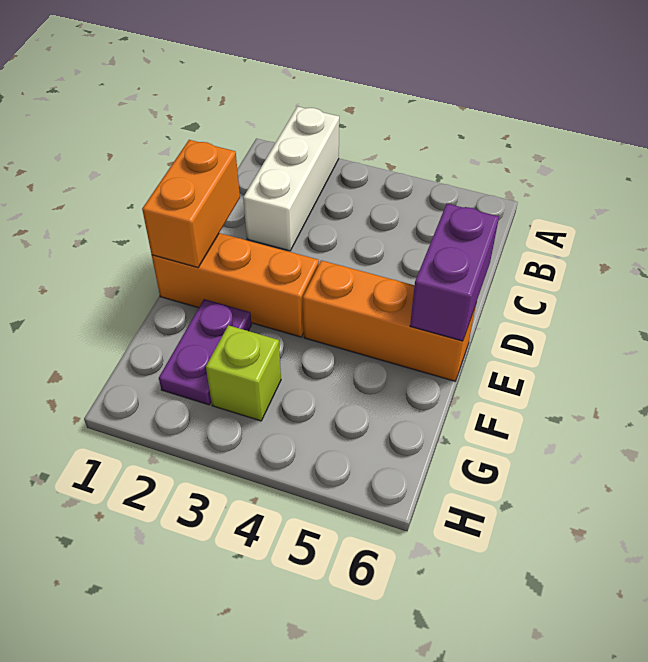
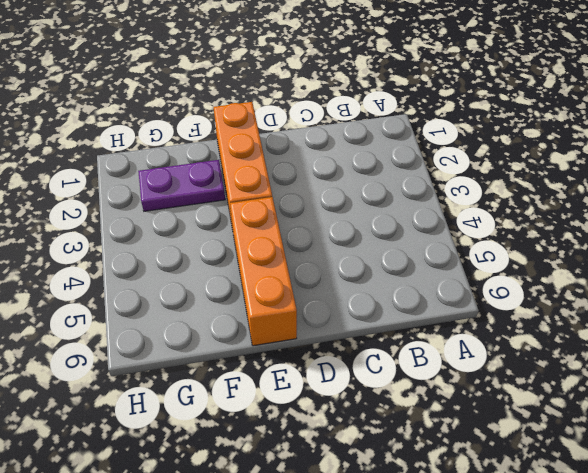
none -> white brick A2:C2 level 1
none -> lime brick G3 level 1

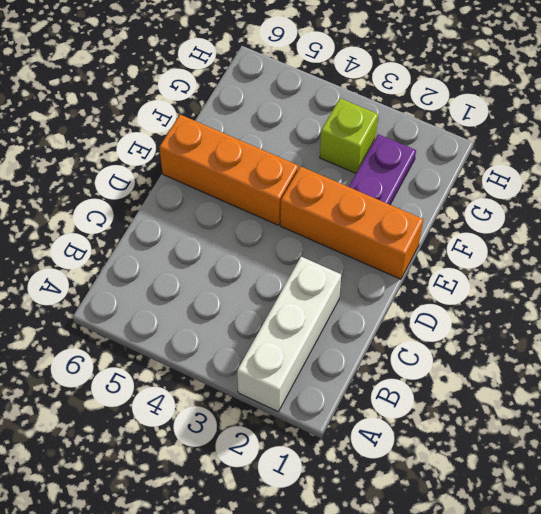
none -> orange brick D1:E1 level 2
none -> purple brick D6:E6 level 2

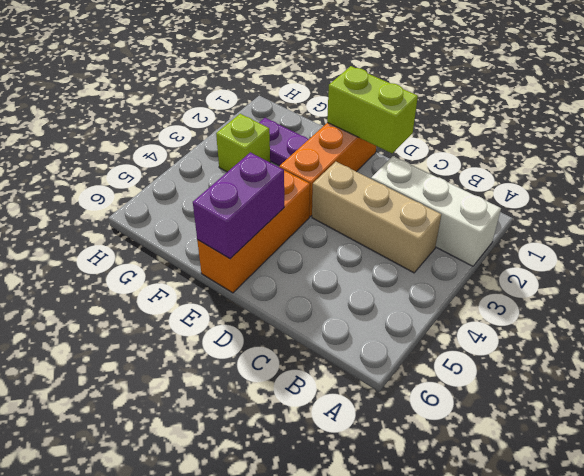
tan brick B3:D3 level 1 -> none
lime brick D1:E1 level 2 -> orange brick D1:E1 level 2
purple brick E5:E6 level 2 -> purple brick D6:E6 level 2

